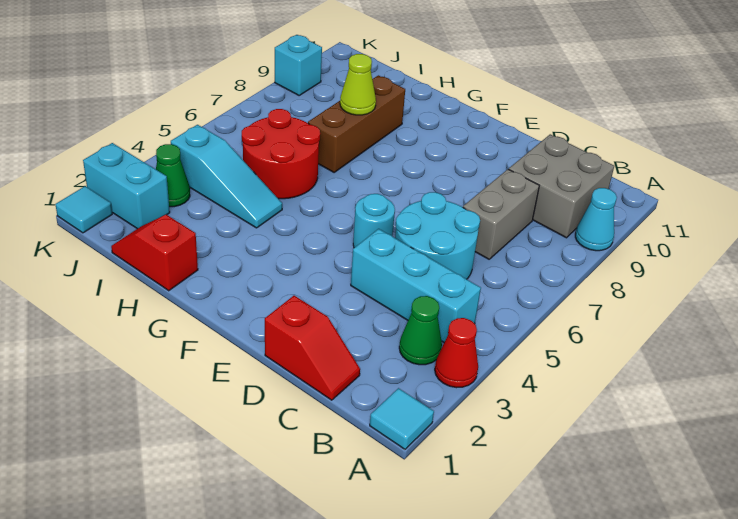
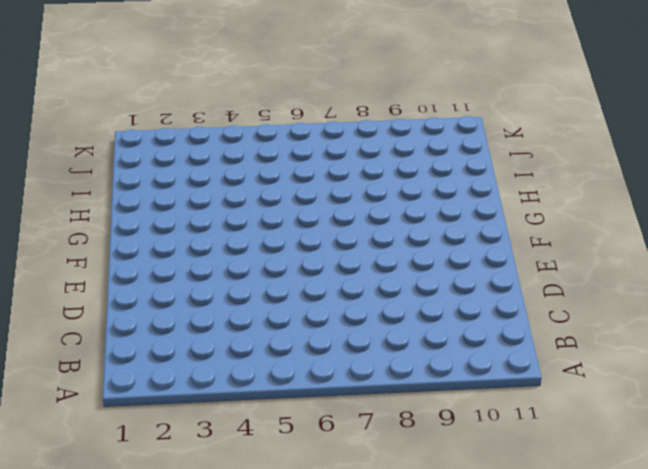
none -> cyan tile A1 level 1
none -> red cone A3 level 1
none -> cyan cone A9 level 1

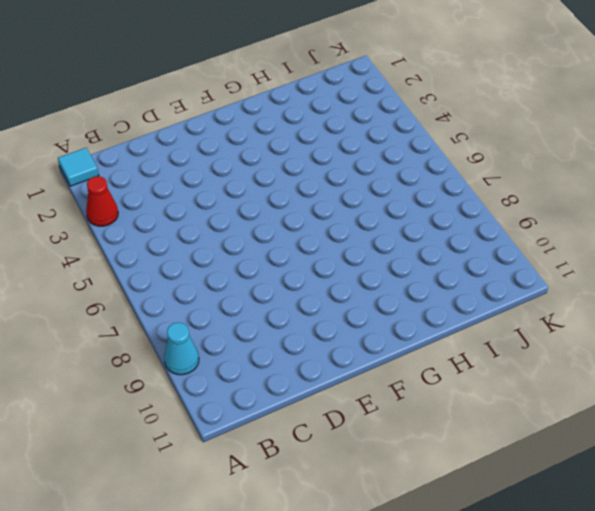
none -> green cone B3 level 1
none -> cyan brick B4:D4 level 1
none -> grey brick B9:C10 level 1

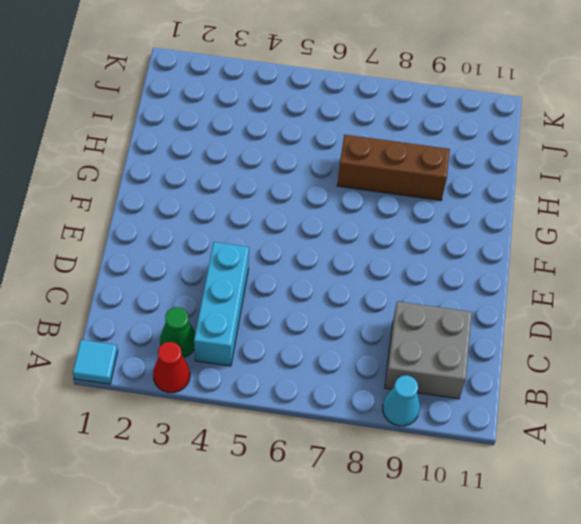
none -> red slope C1:D1 level 1 top D
none -> cyan round brick C5:D6 level 1
none -> grey brick C7:C8 level 1

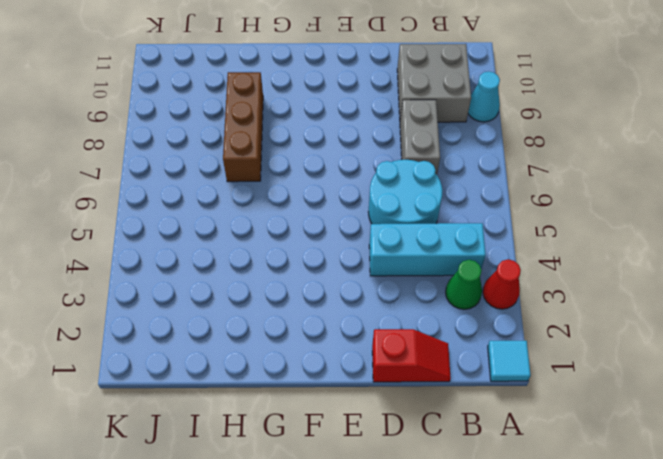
none -> cyan round brick E5 level 1
none -> red slope H1:I1 level 1 top H
none -> cyan slope H4:J4 level 1 top J

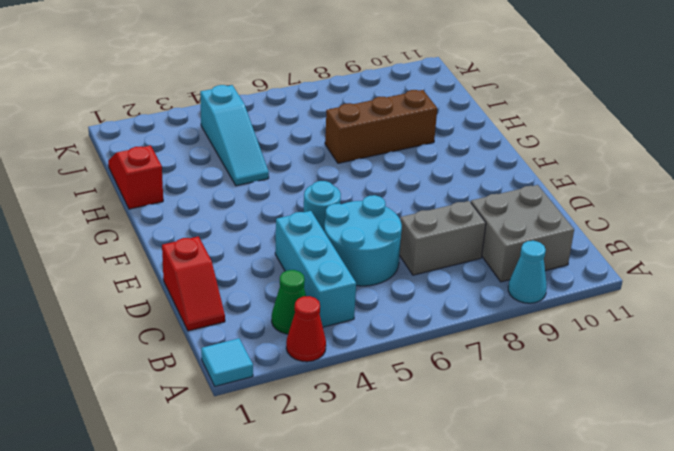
none -> red round brick H5:I6 level 1
none -> cyan brick J2:K2 level 1
none -> green cone J3 level 1

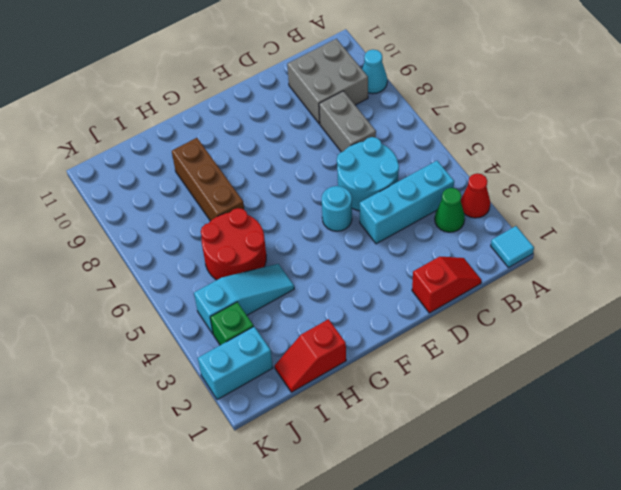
green brick J3 level 1 -> green cone J3 level 1
none -> cyan tile K1 level 1
none -> cyan brick K9 level 1
none -> lime cone H8 level 2

